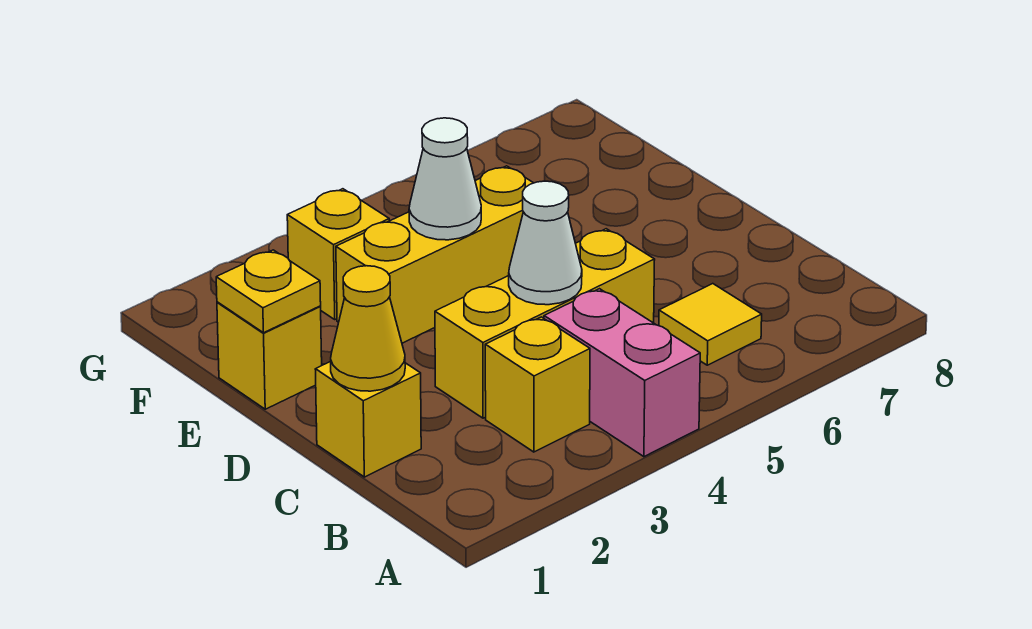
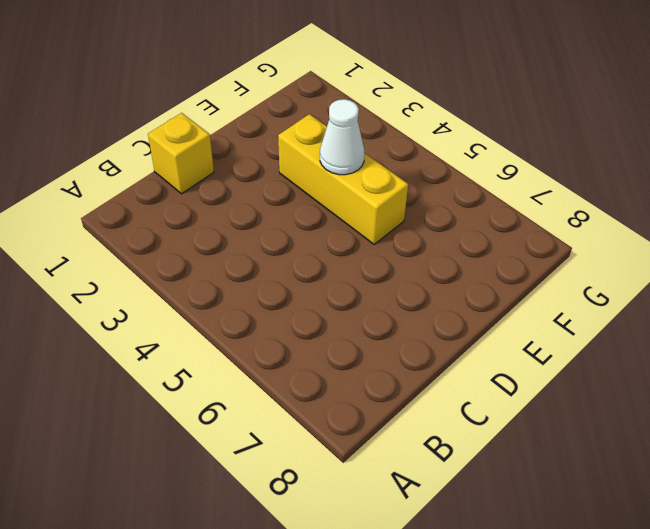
none -> pink brick A4:B4 level 1
none -> yellow brick B3 level 1
none -> yellow tile B6 level 1

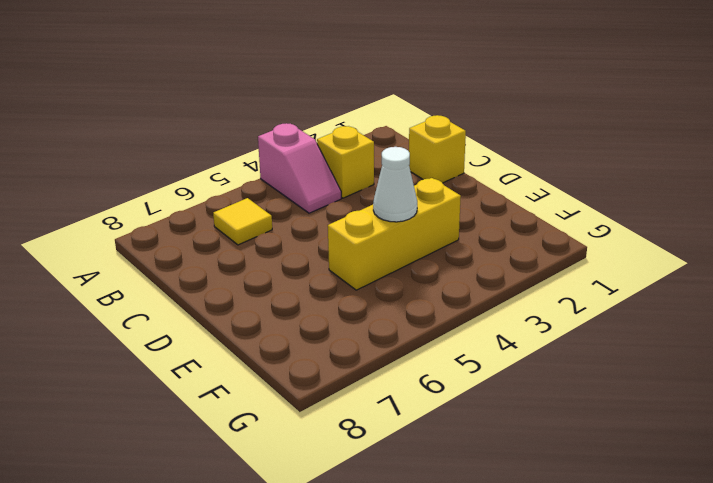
pink slope A4:B4 level 1 top A -> pink brick A4:B4 level 1
none -> yellow brick C3:C5 level 1
none -> yellow brick E1 level 1
none -> yellow brick F3 level 1

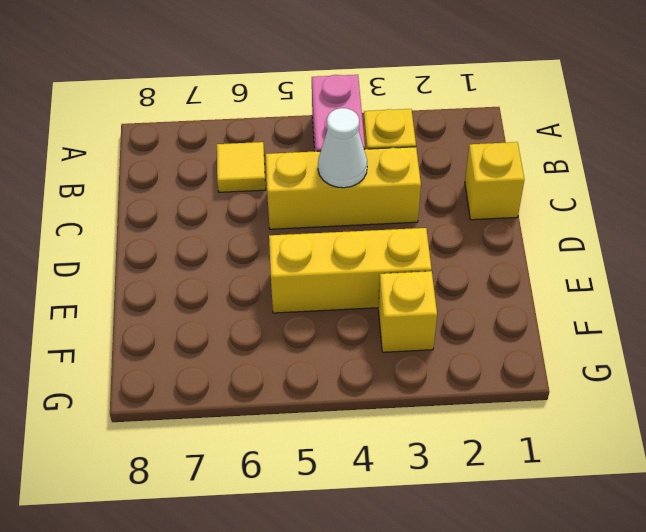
none -> yellow brick E1 level 1
none -> yellow cone C1 level 2
none -> yellow plate E1 level 2

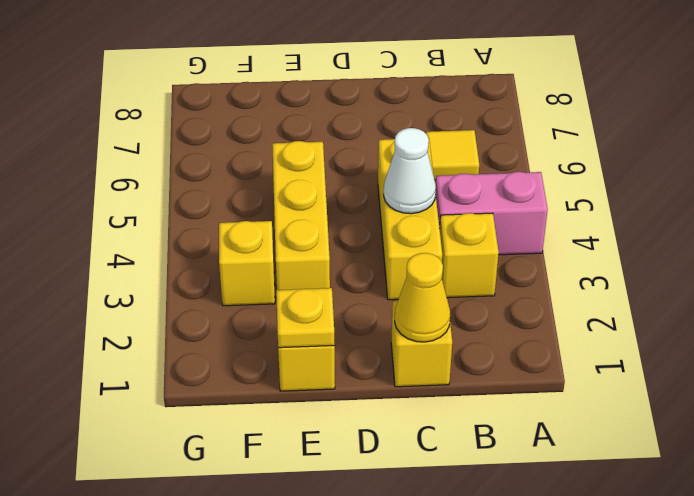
none -> white cone E4 level 2

